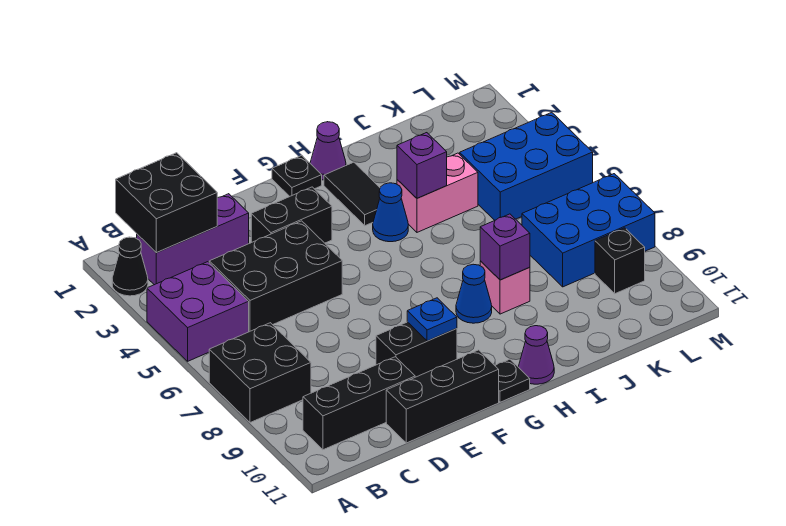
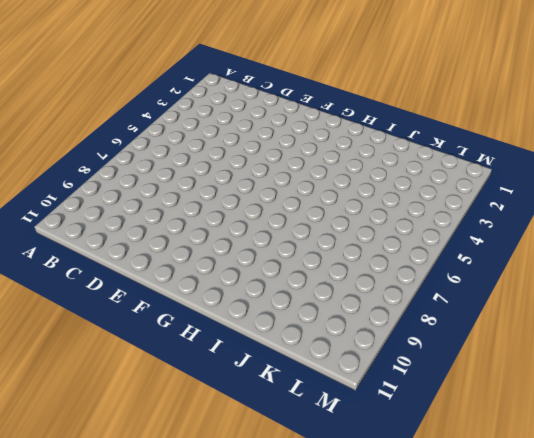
none -> black cone A2 level 1
none -> purple brick A4:B5 level 1
none -> black brick A7:B8 level 1

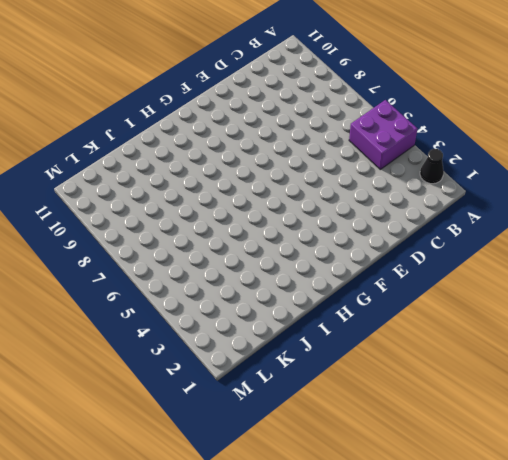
none -> black brick A7:B8 level 1
none -> purple brick B2:D2 level 1
none -> black brick B10:D10 level 1

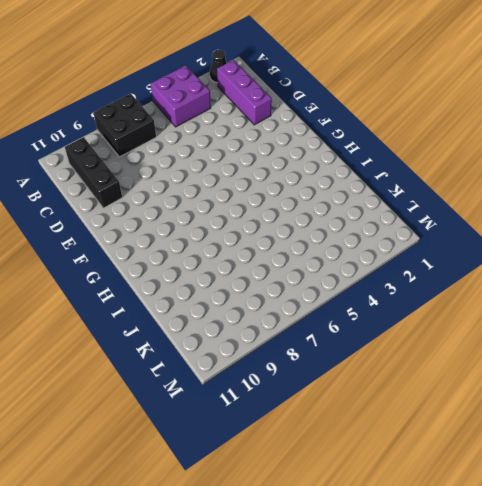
none -> black brick C4:E5 level 1
none -> black brick D11:F11 level 1
none -> black brick E3:F3 level 1

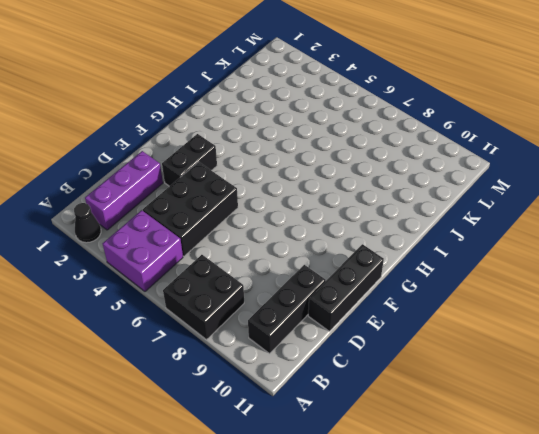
none -> black brick E9:F9 level 1
none -> black plate G1 level 1
none -> black plate G11 level 1

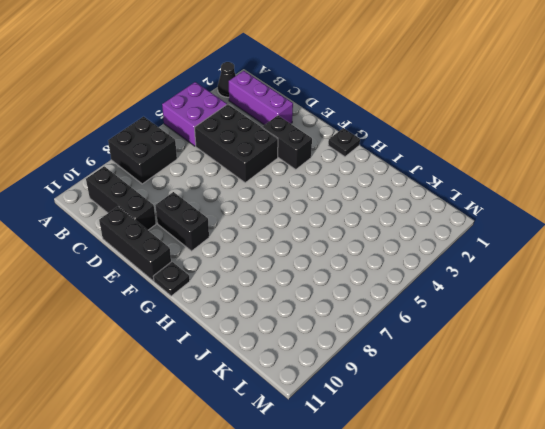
none -> purple cone H1 level 1
none -> black tile H2:H3 level 1
none -> blue cone H4 level 1

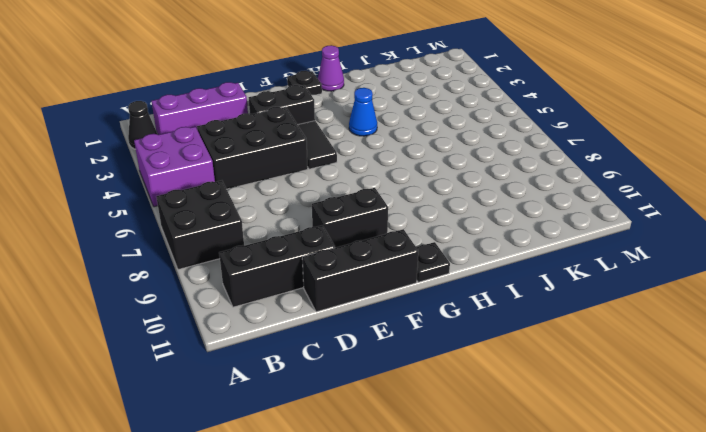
black tile F4:F5 level 1 -> black tile H2:H3 level 1
none -> blue cone H8 level 1
none -> purple cone H11 level 1
none -> pink brick I4:J4 level 1

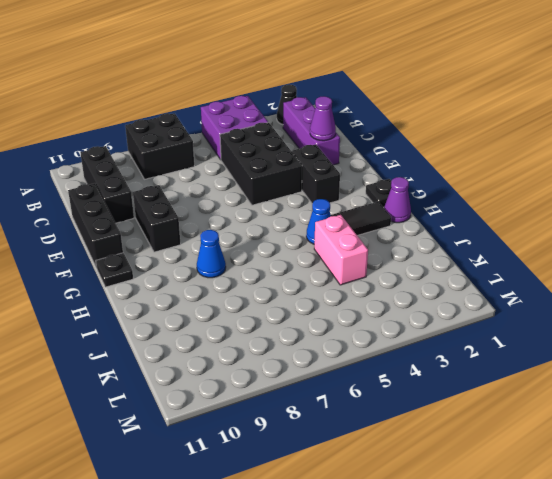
purple cone D2 level 2 -> purple cone H11 level 1
none -> pink brick I8 level 1
none -> blue brick K4:M5 level 1
none -> blue brick K7:M8 level 1

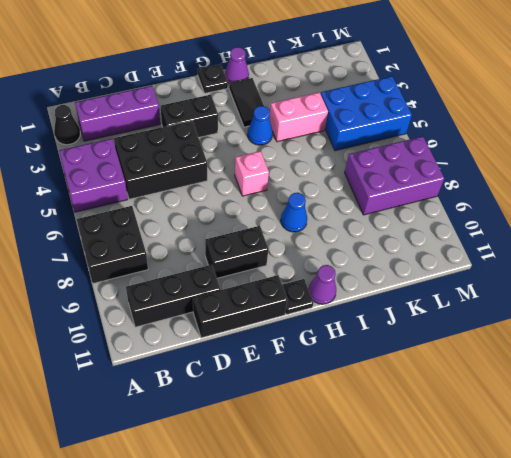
pink brick G6 level 1 -> pink brick I8 level 1
purple brick K7:M8 level 1 -> blue brick K7:M8 level 1
none -> black brick L9 level 1
none -> black brick B1:C2 level 2
none -> blue plate F9 level 2

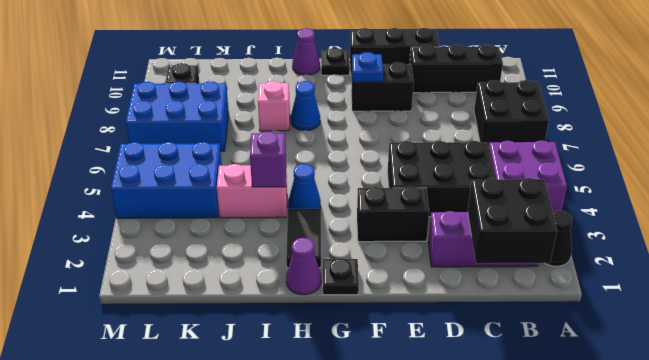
none -> purple brick I8 level 2

